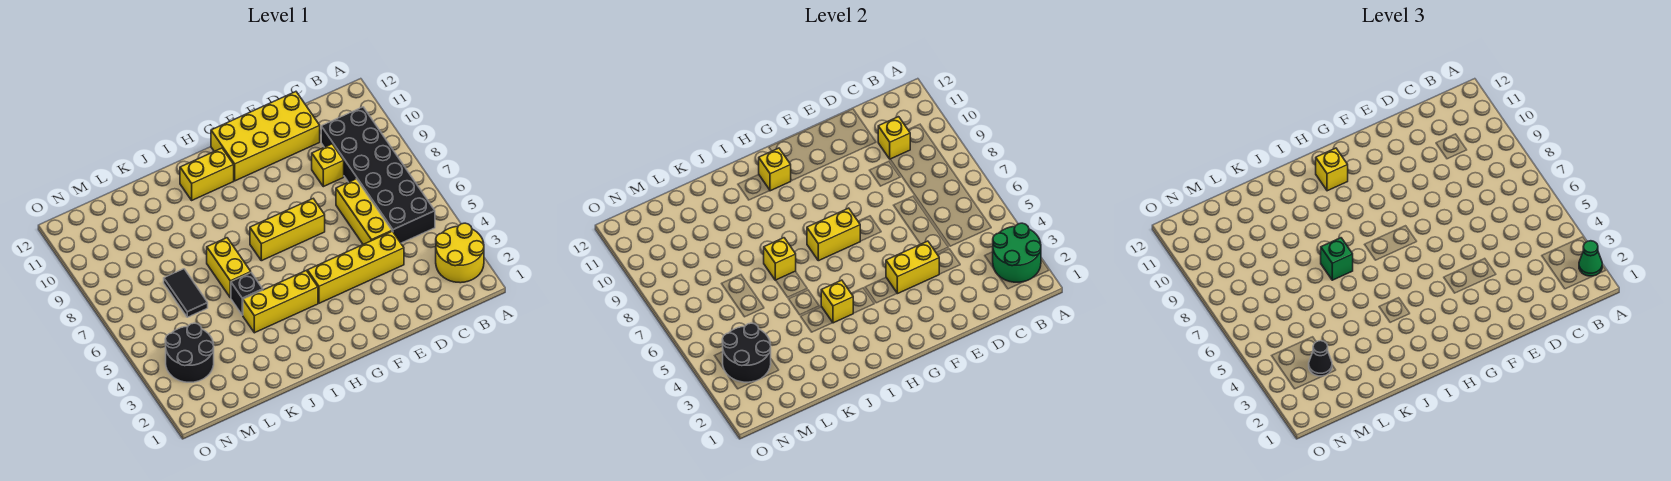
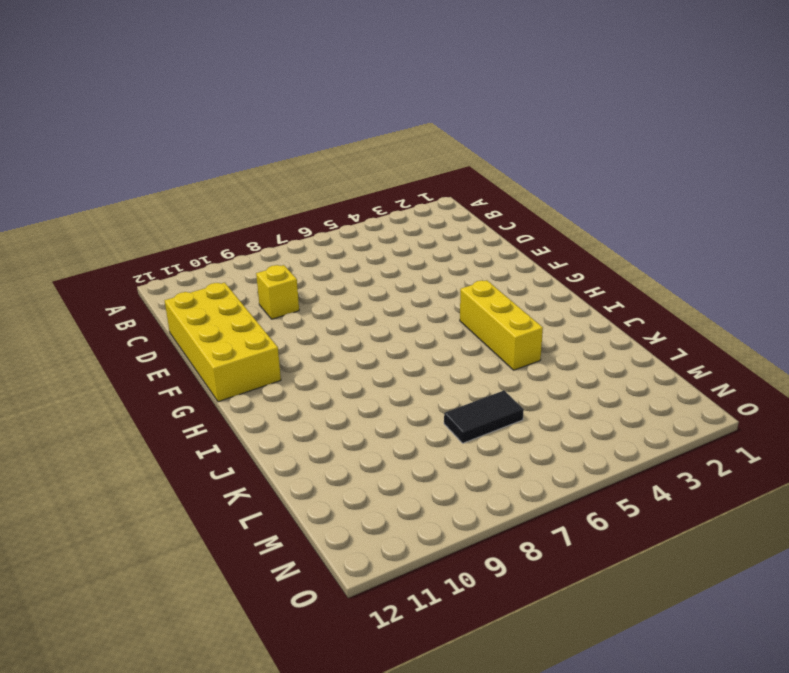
none -> yellow round brick A2:B3 level 1
none -> black brick B5:C10 level 1
none -> yellow brick D4:G4 level 1

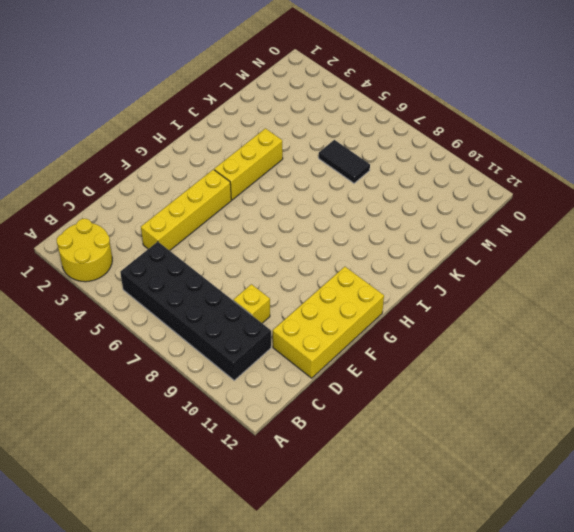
none -> yellow brick D5:D7 level 1
none -> yellow brick F7:H7 level 1
none -> yellow brick H11:I11 level 1

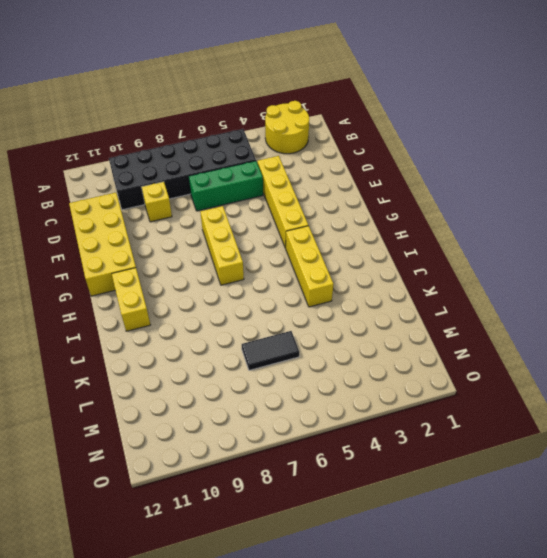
green brick D5:D7 level 1 -> yellow brick D5:D7 level 1
none -> black brick J5 level 1
none -> yellow brick J6:J7 level 1
none -> black round brick M3:N4 level 1

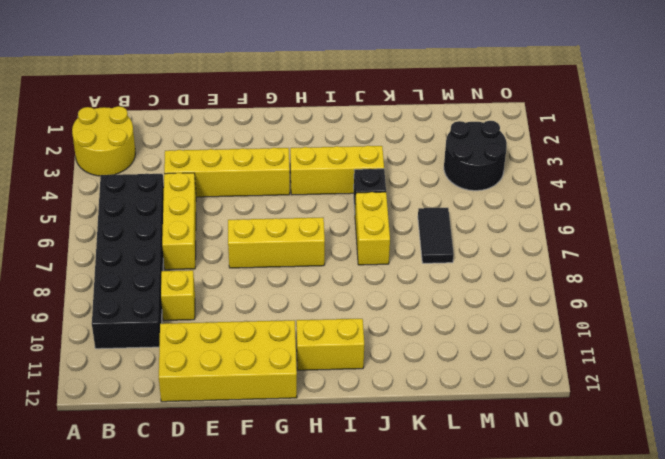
none -> green round brick A2:B3 level 2
none -> yellow brick C10 level 2
none -> yellow brick E4:F4 level 2

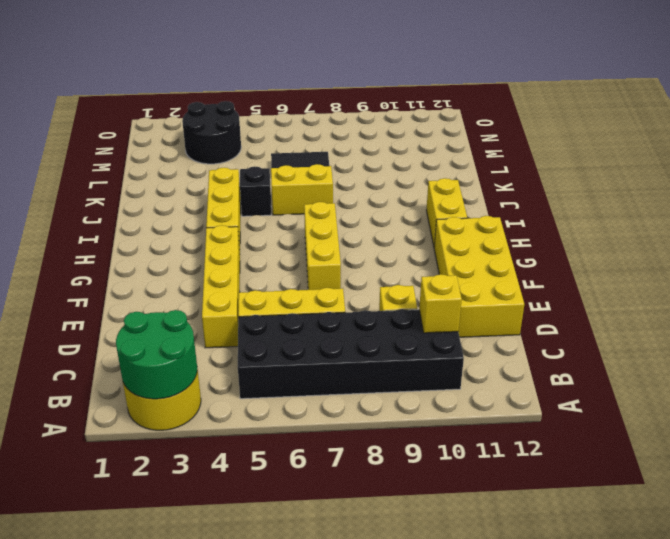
none -> yellow brick E4:F4 level 2
none -> yellow brick G7:H7 level 2
none -> yellow brick H11 level 2

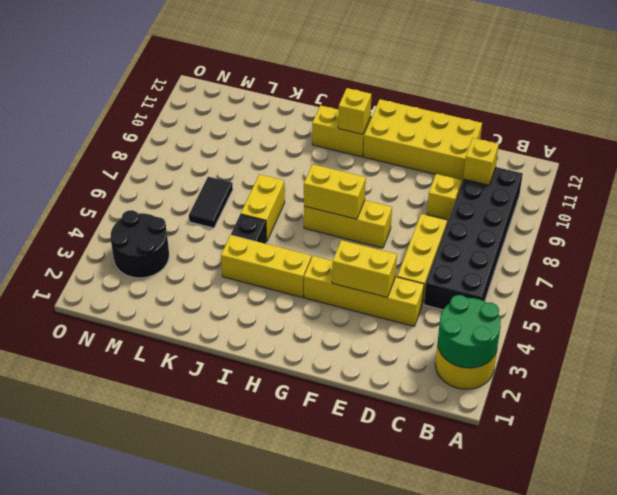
none -> yellow brick I4 level 2
none -> yellow brick J7 level 2
none -> black round brick M3:N4 level 2

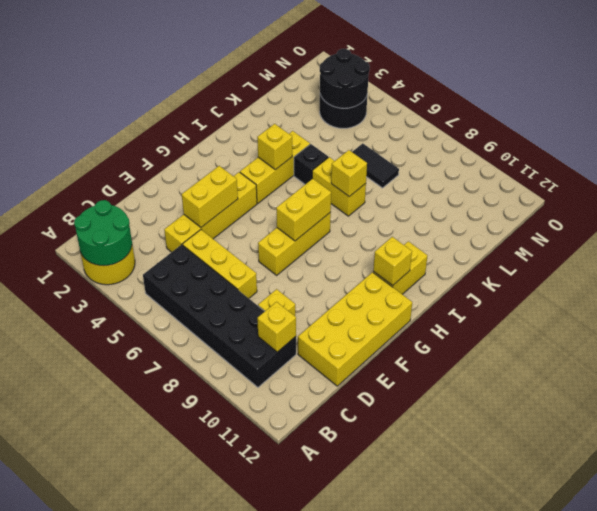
none -> green cone A2 level 3
none -> yellow brick H11 level 3
none -> green brick J7 level 3

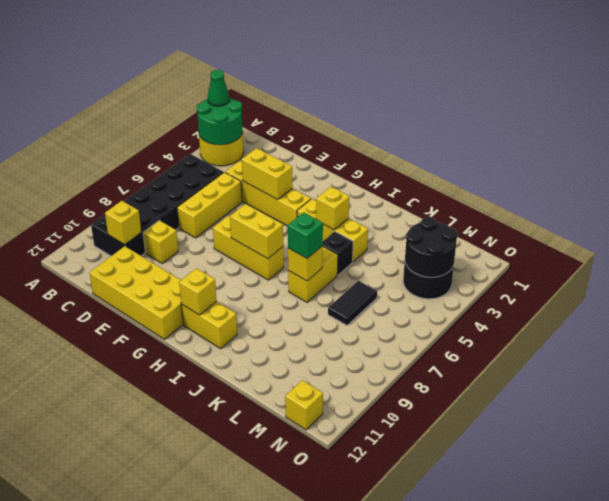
yellow brick N12 level 1 -> yellow brick H11 level 3
none -> black cone M3 level 3

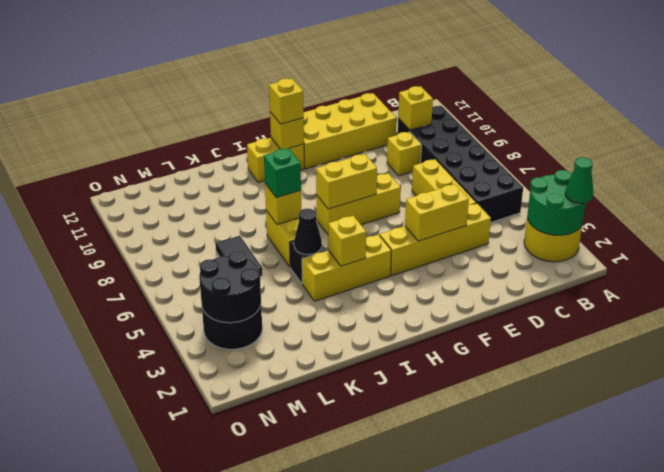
black cone J5 level 2 -> black cone M3 level 3

